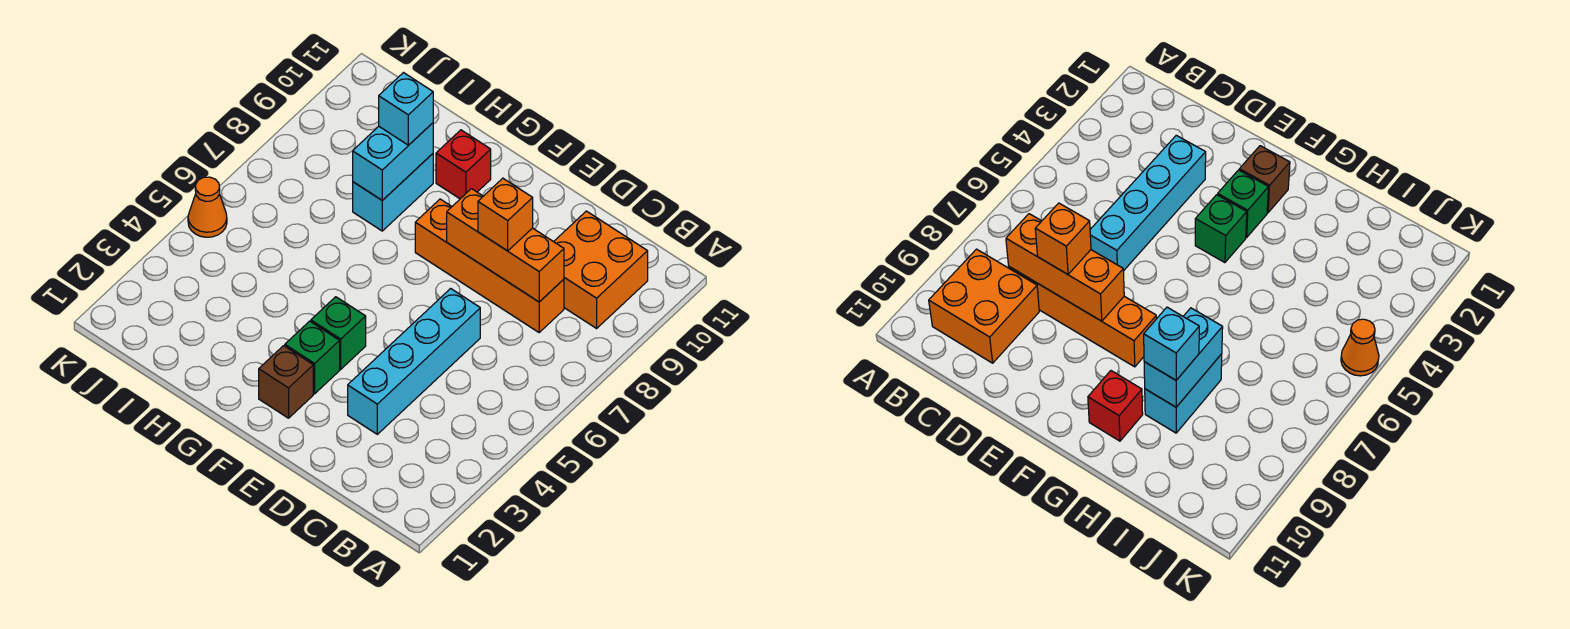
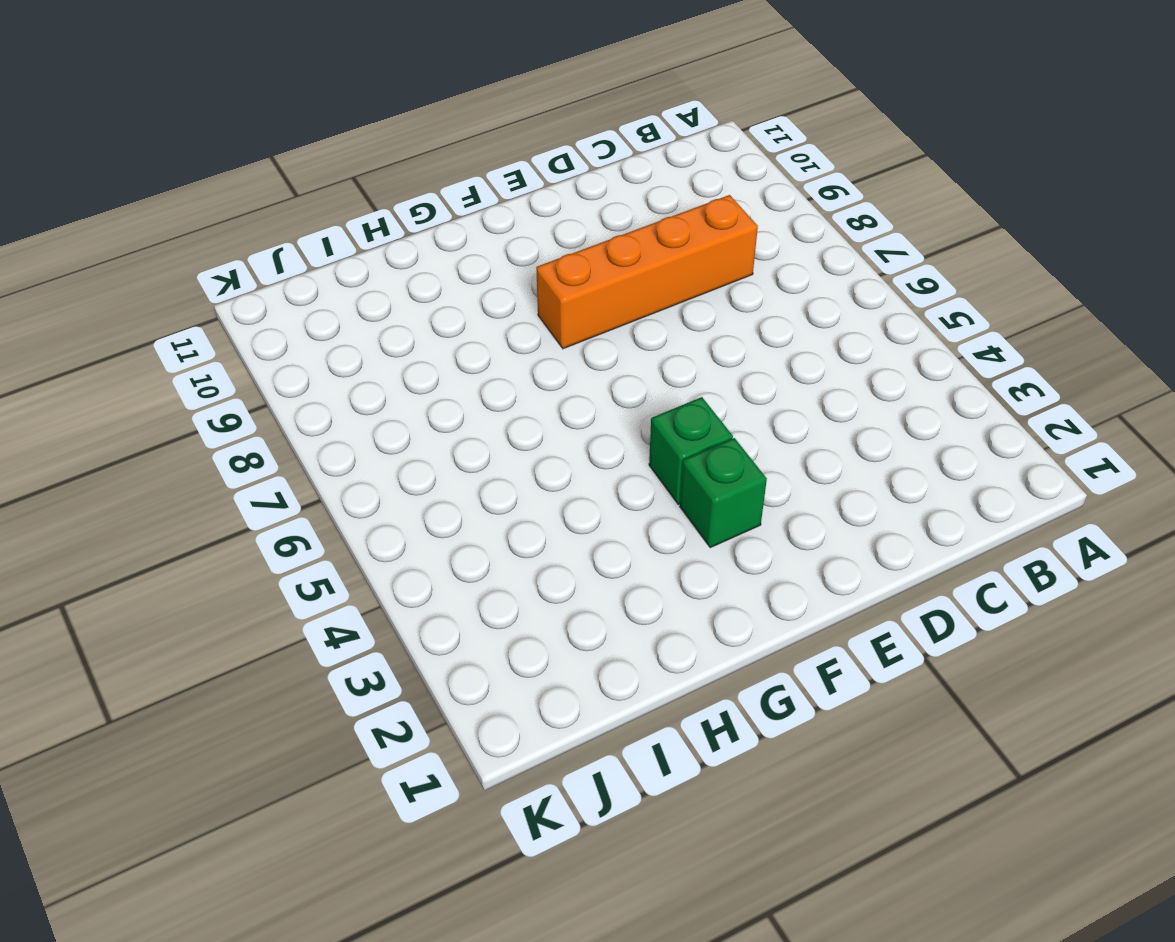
none -> orange brick B9:C10 level 1
none -> cyan brick D3:D6 level 1
none -> brown brick F2 level 1

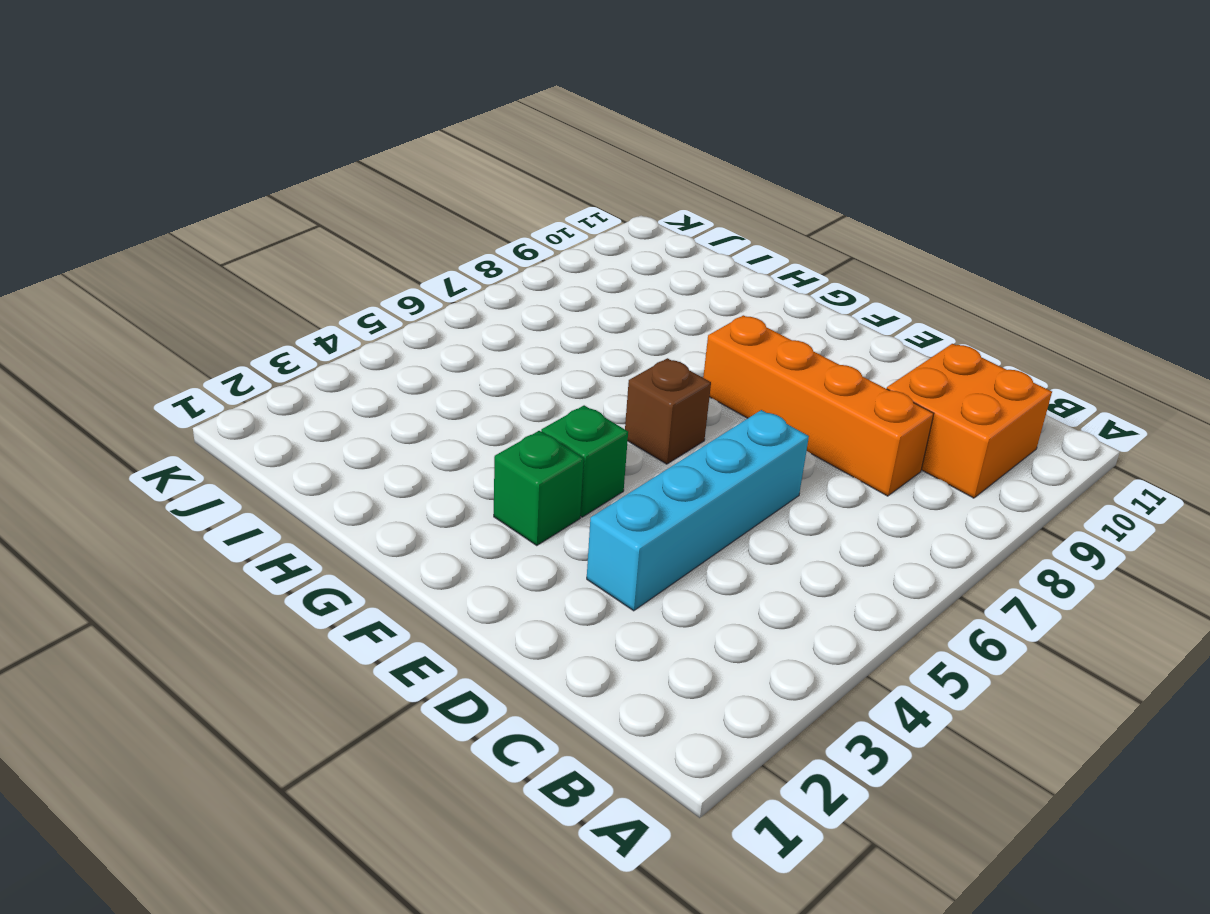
brown brick F6 level 1 -> brown brick F2 level 1
none -> red brick G10 level 1
none -> cyan brick H8:H9 level 1
none -> orange cone K5 level 1

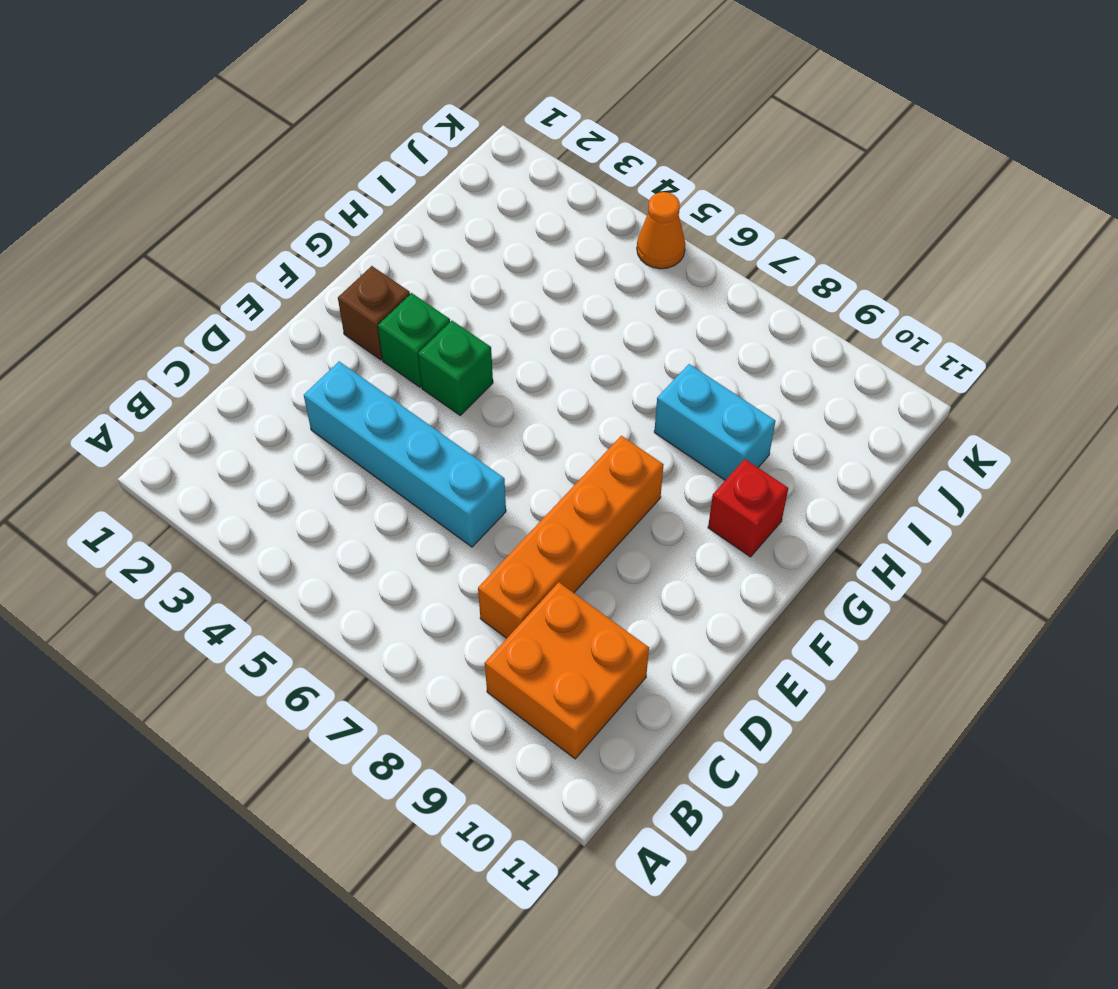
none -> orange brick C8:E8 level 2
none -> cyan brick H8:H9 level 2
none -> orange brick D8 level 3

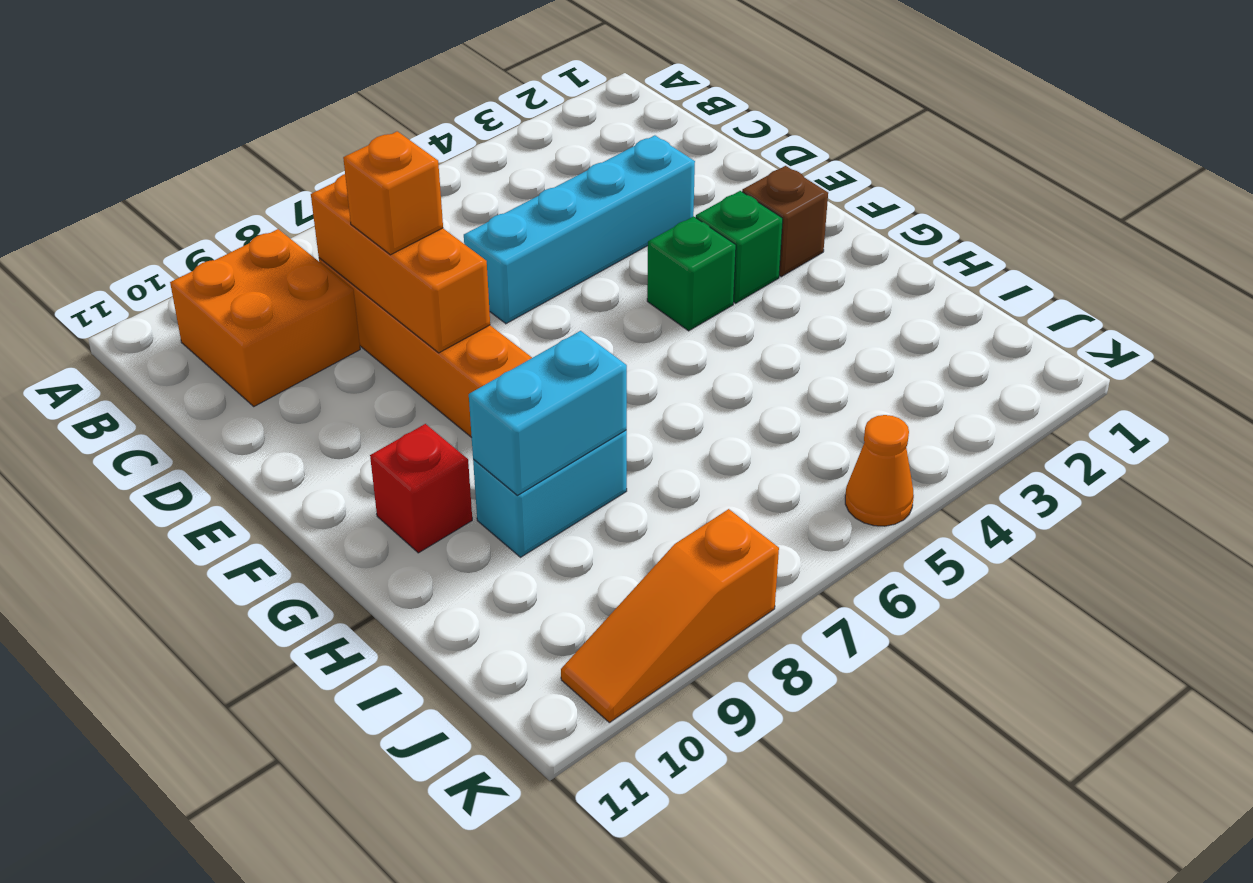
orange slope K8:K10 level 1 top 8 -> none
none -> cyan brick H9 level 3

